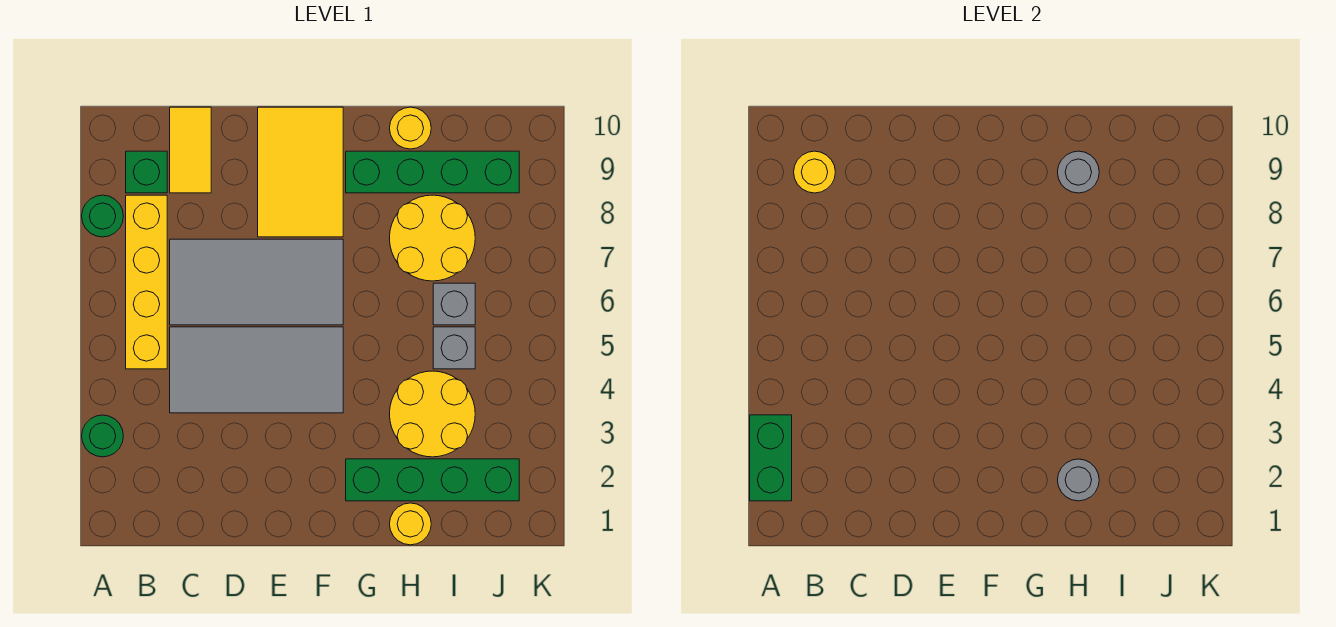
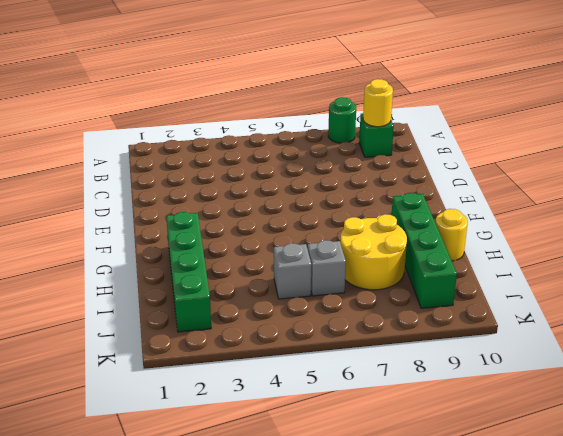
none -> green round brick A3 level 1
none -> yellow brick B5:B8 level 1
none -> grey tile C4:F5 level 1

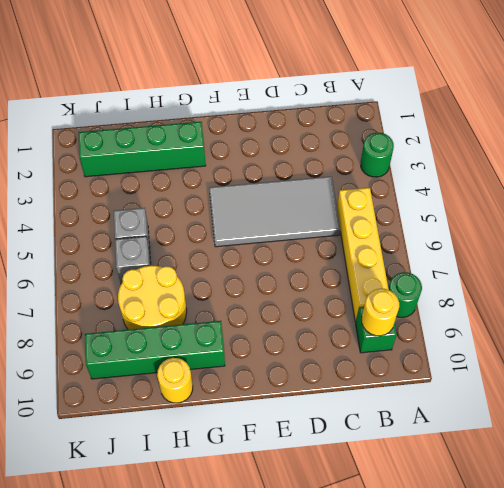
none -> grey tile C6:F7 level 1
none -> yellow tile C9:C10 level 1
none -> yellow tile E8:F10 level 1

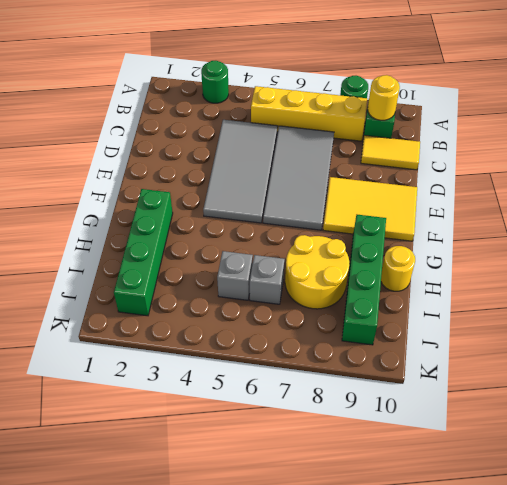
none -> yellow round brick H1 level 1
none -> yellow round brick H3:I4 level 1
none -> green brick A2:A3 level 2

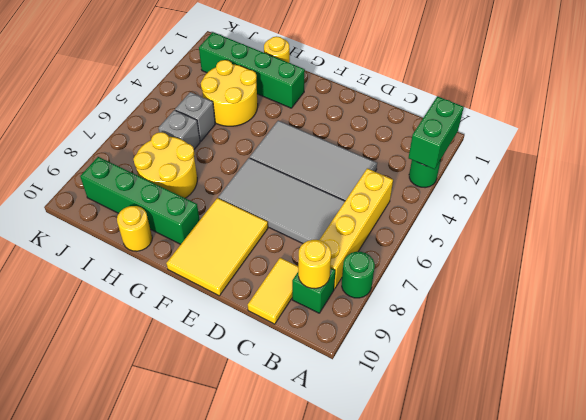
none -> grey round brick H2 level 2
none -> grey round brick H9 level 2

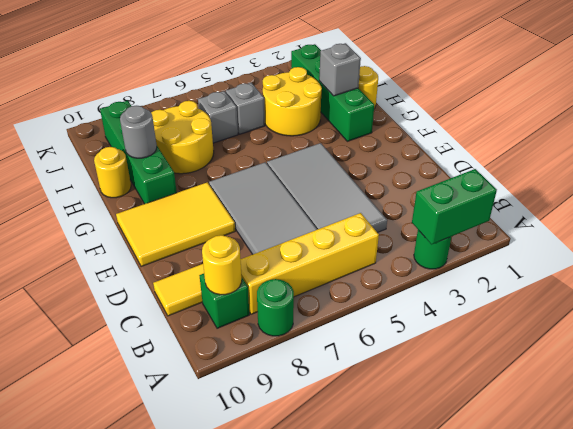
grey brick H2 level 2 -> grey round brick H2 level 2

